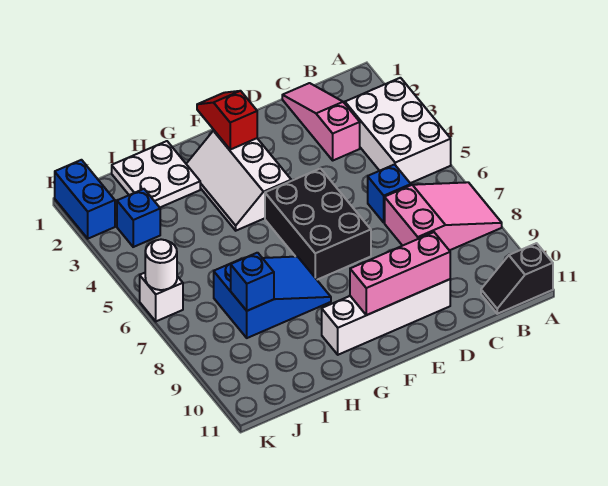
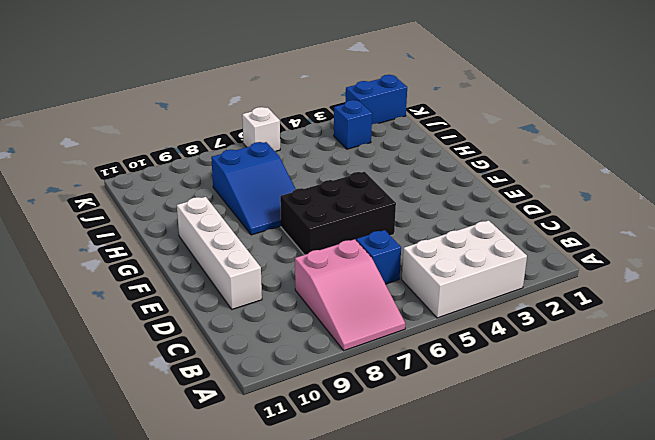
none -> black slope A11:B11 level 1 top A
none -> pink slope C1:C3 level 1 top 3
none -> white slope F2:G4 level 1 top F

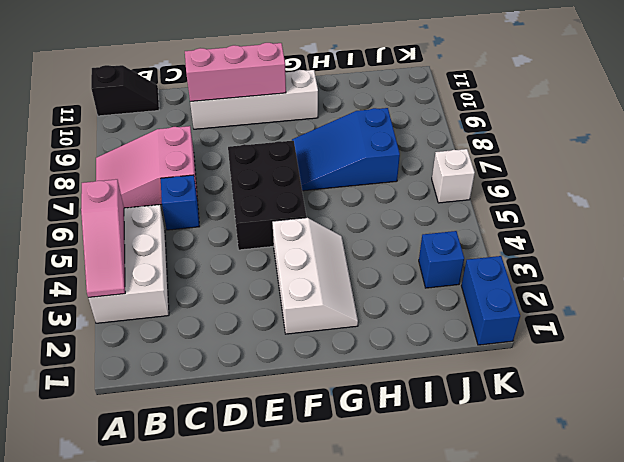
pink slope A3:A5 level 2 top 5 -> pink slope C1:C3 level 1 top 3
none -> white plate H1:I2 level 1
none -> red slope F1:F2 level 2 top 2
none -> blue brick I8 level 2

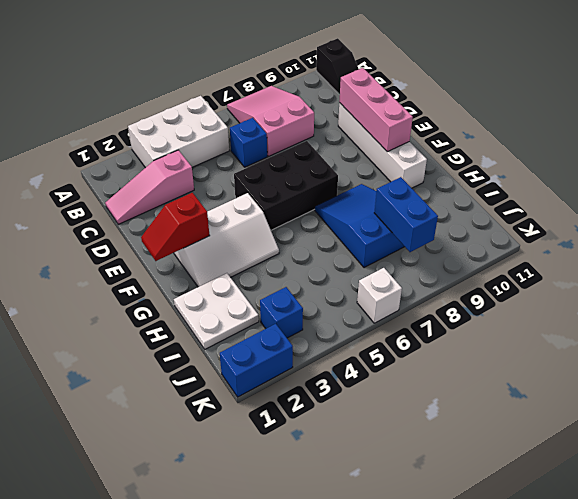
blue brick I8:J8 level 2 -> blue brick I8 level 2
none -> white round brick K6 level 2

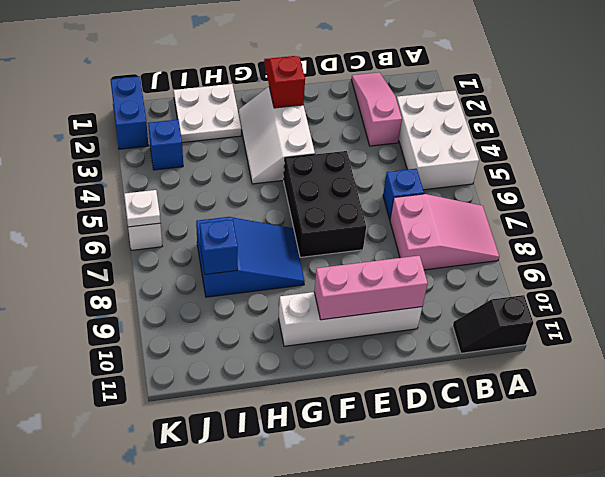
white plate K6 level 2 -> white round brick K6 level 2

